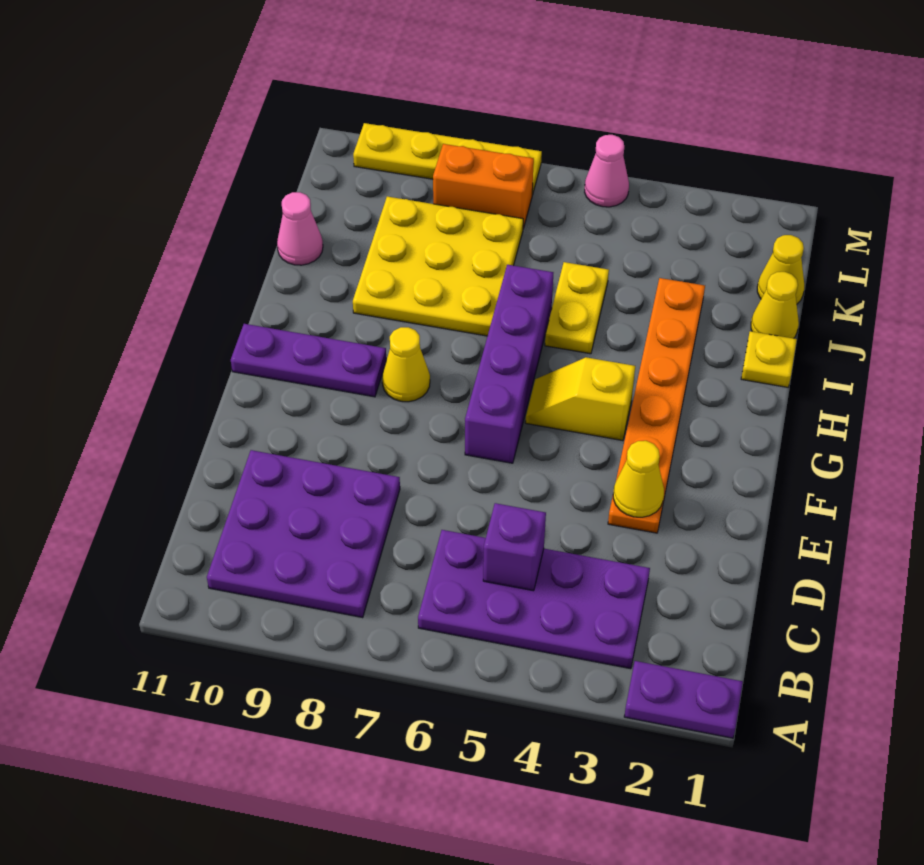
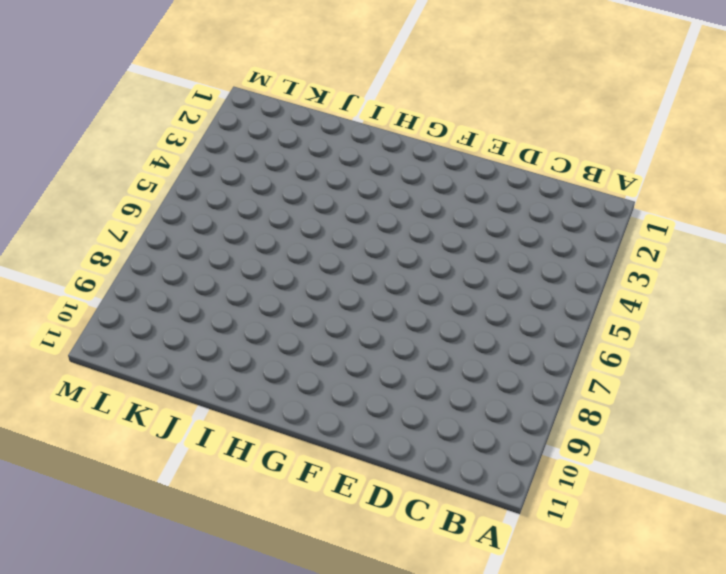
none -> purple plate A1:A2 level 1
none -> purple plate B3:C6 level 1
none -> purple plate B8:D10 level 1

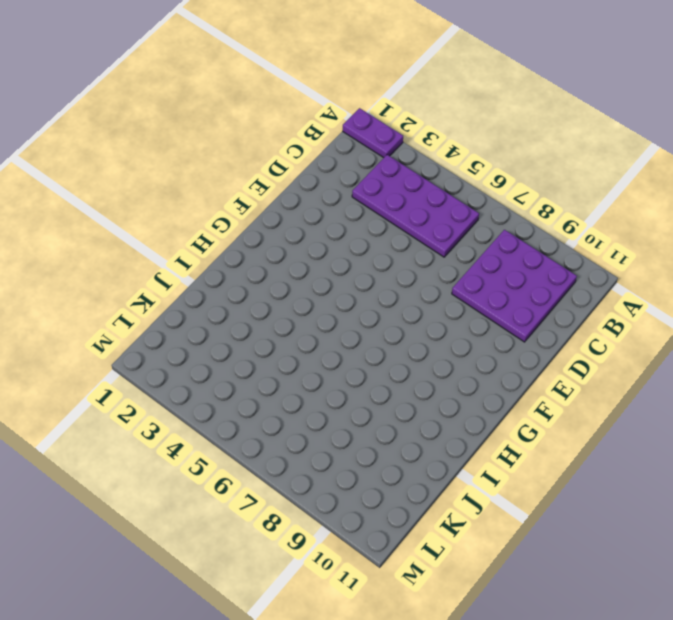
none -> orange plate E3:J3 level 1
none -> purple brick F6:I6 level 1
none -> yellow slope G4:G5 level 1 top 4

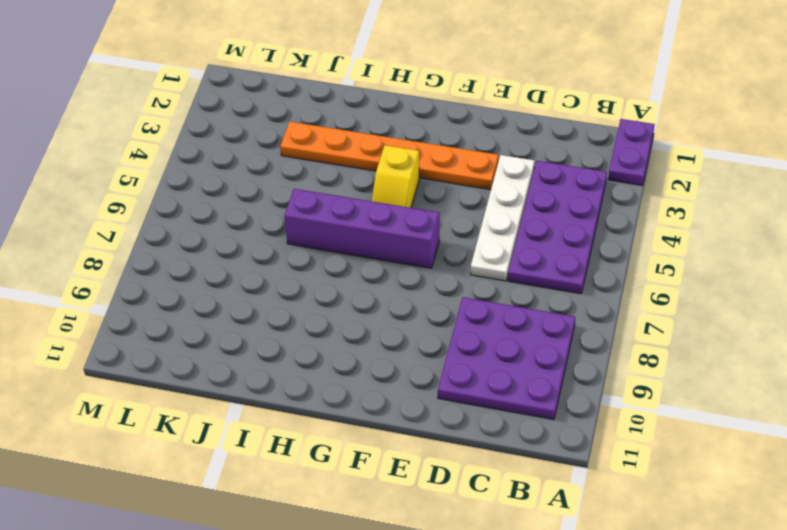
white plate D3:D6 level 1 -> none
none -> yellow cone G8 level 1
none -> purple plate G9:G11 level 1
none -> yellow plate I1 level 1

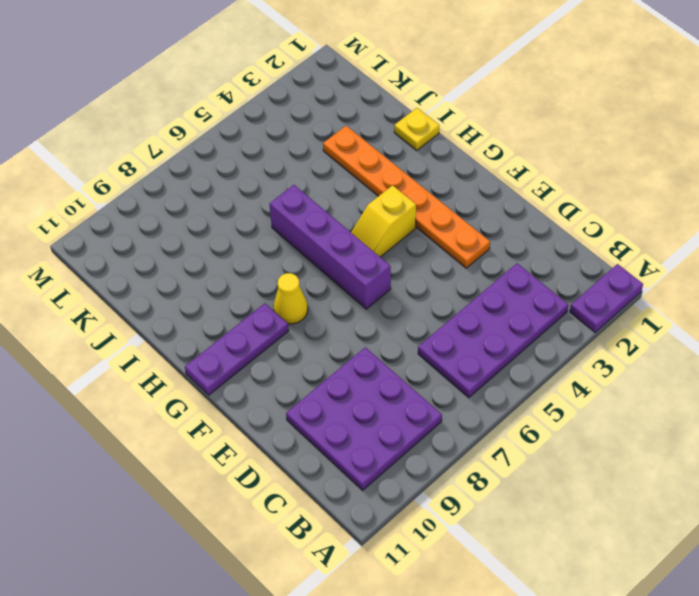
none -> yellow plate I5:J5 level 1
none -> yellow plate I7:K9 level 1
none -> yellow cone J1 level 1

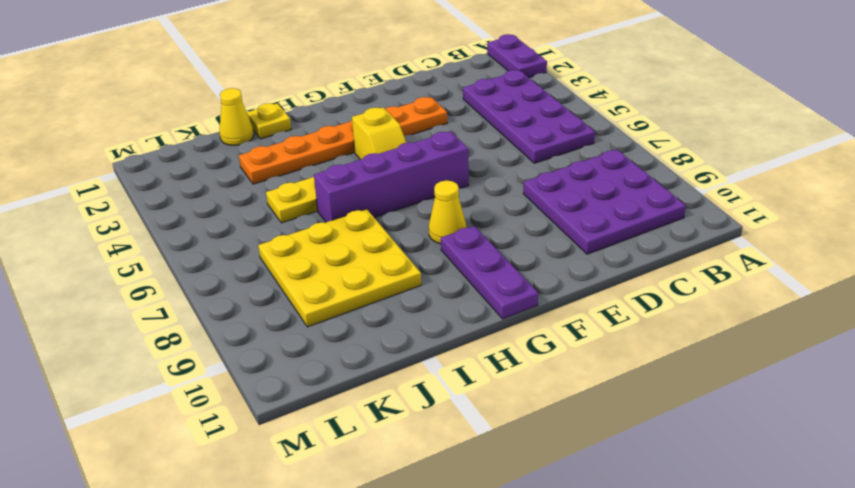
none -> pink cone J11 level 1
none -> yellow cone K1 level 1
none -> orange brick L7:L8 level 1

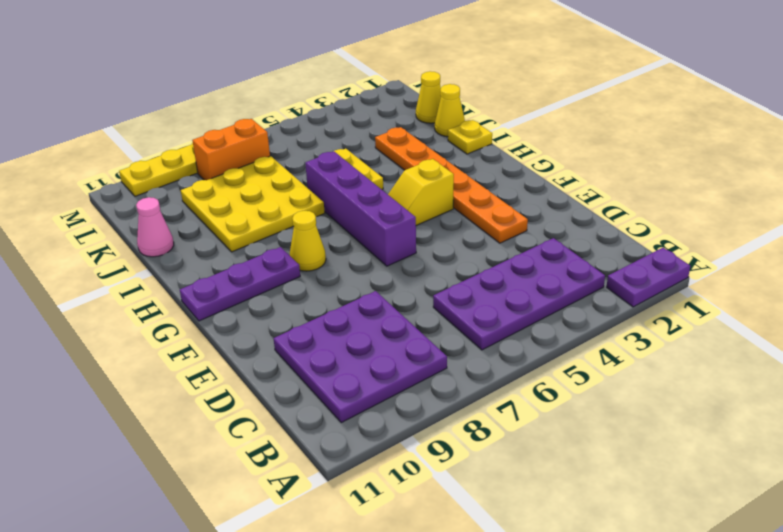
none -> pink cone M5 level 1
none -> purple brick C5 level 2
none -> yellow cone E3 level 2

